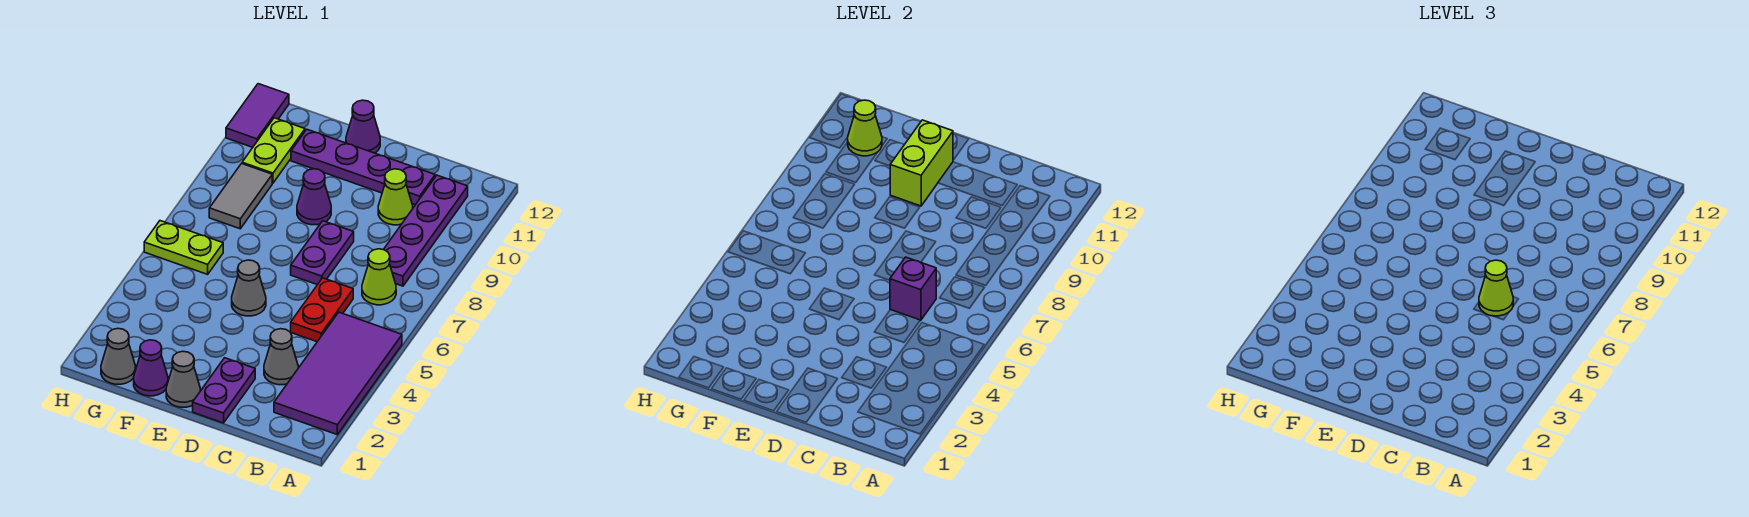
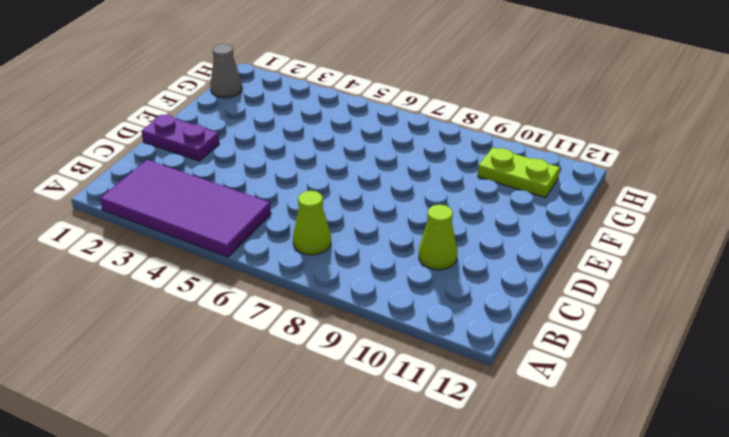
none -> purple plate B8:B11 level 1
none -> grey cone C3 level 1
none -> red plate C5:C6 level 1

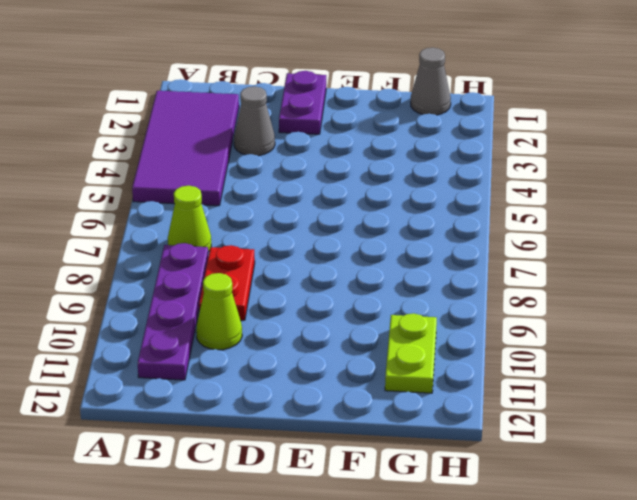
red plate C8:C9 level 1 -> red plate C5:C6 level 1
none -> purple plate C11:F11 level 1
none -> purple plate D7:D8 level 1
none -> grey cone E1 level 1

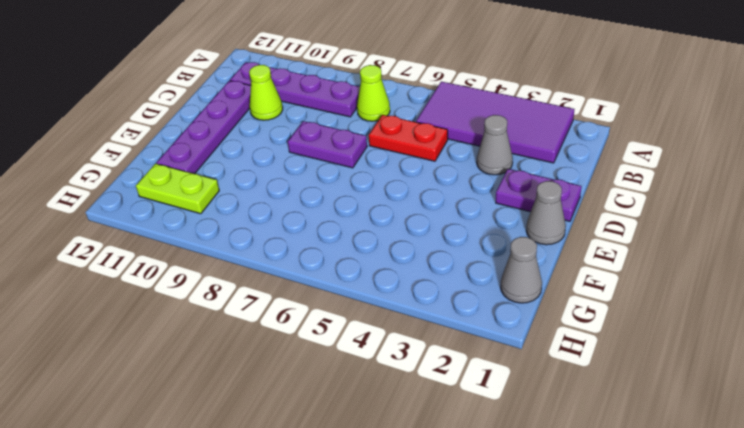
none -> grey cone E5 level 1
none -> purple cone E9 level 1
none -> purple cone E12 level 1

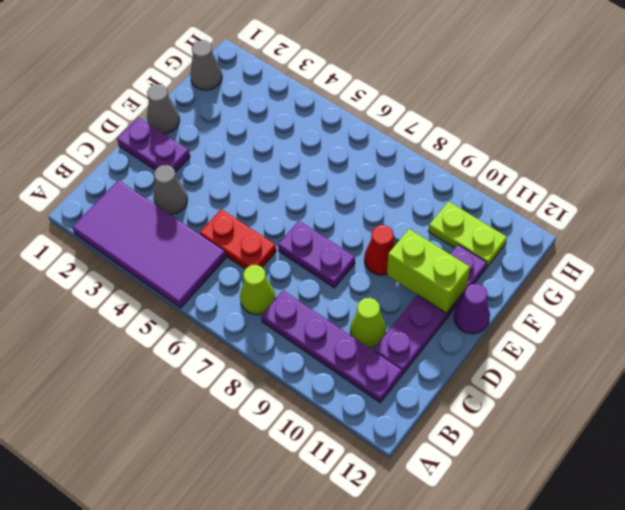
red cone E9 level 1 -> purple cone E9 level 1
none -> grey cone E5 level 1
none -> purple cone F1 level 1
none -> lime plate G6:H6 level 1

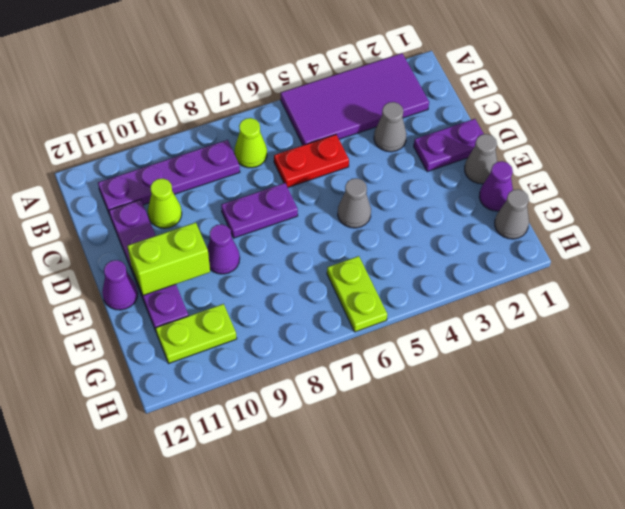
none -> grey tile G8:G9 level 1
none -> purple tile H11:H12 level 1
none -> purple brick C6 level 2

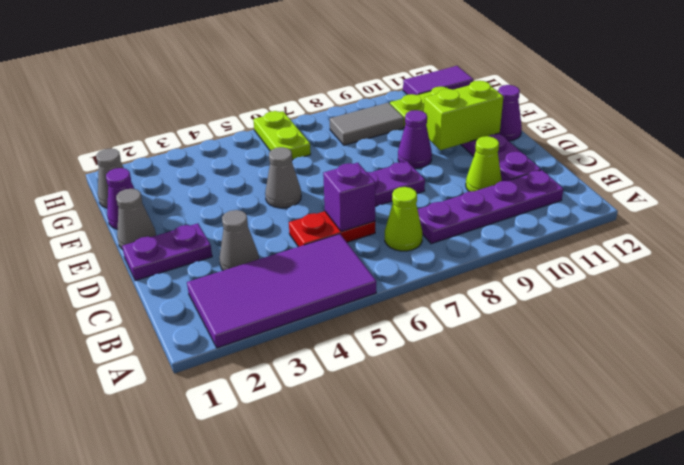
none -> lime cone G11 level 2
none -> lime cone C6 level 3

